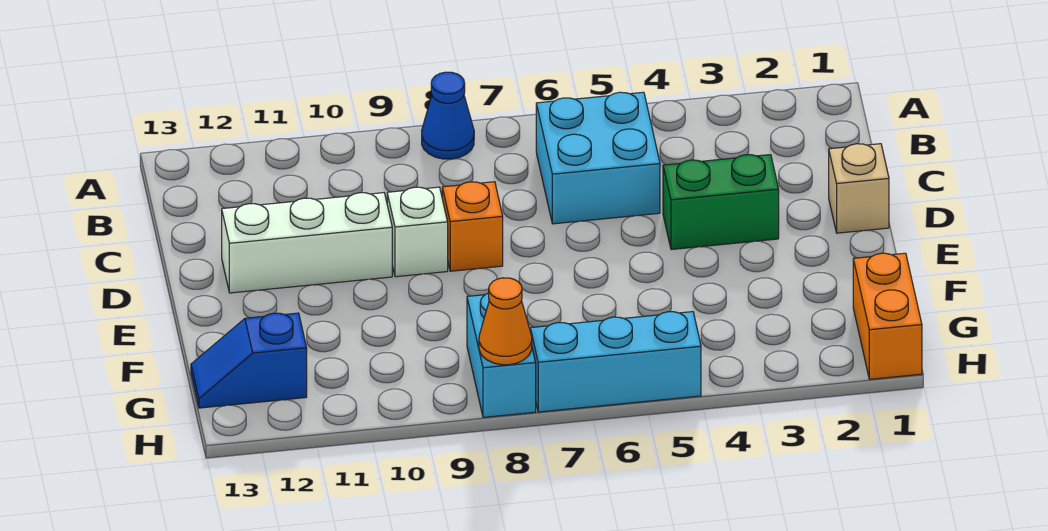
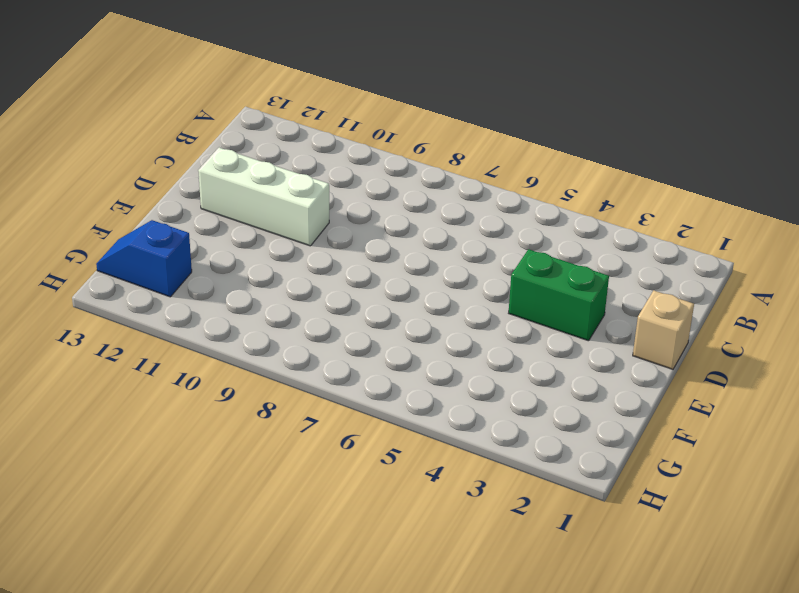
none -> blue cone A8 level 1
none -> cyan brick B5:C6 level 1
none -> orange brick D8 level 1

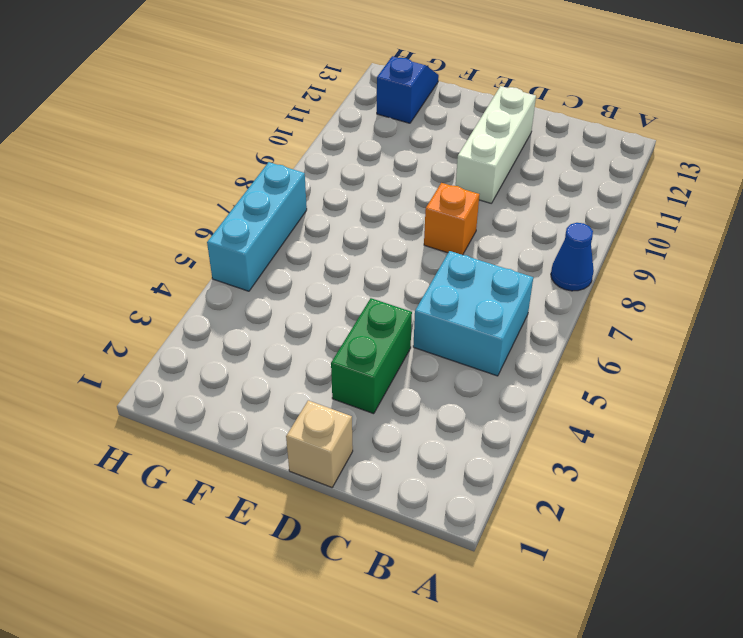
none -> white brick D9 level 1
none -> orange brick G1:H1 level 1
none -> cyan brick G8:H8 level 1

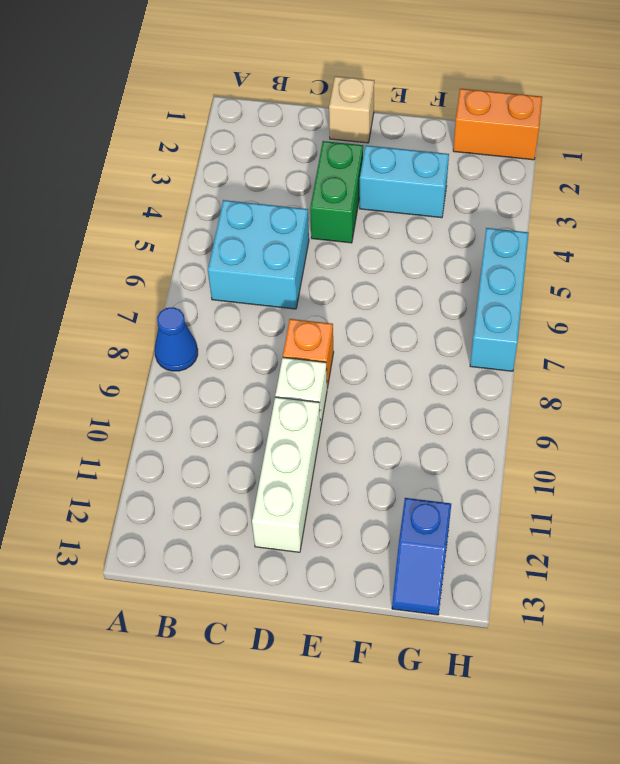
cyan brick E3:F3 level 1 -> cyan brick G8:H8 level 1
none -> orange cone H8 level 2

